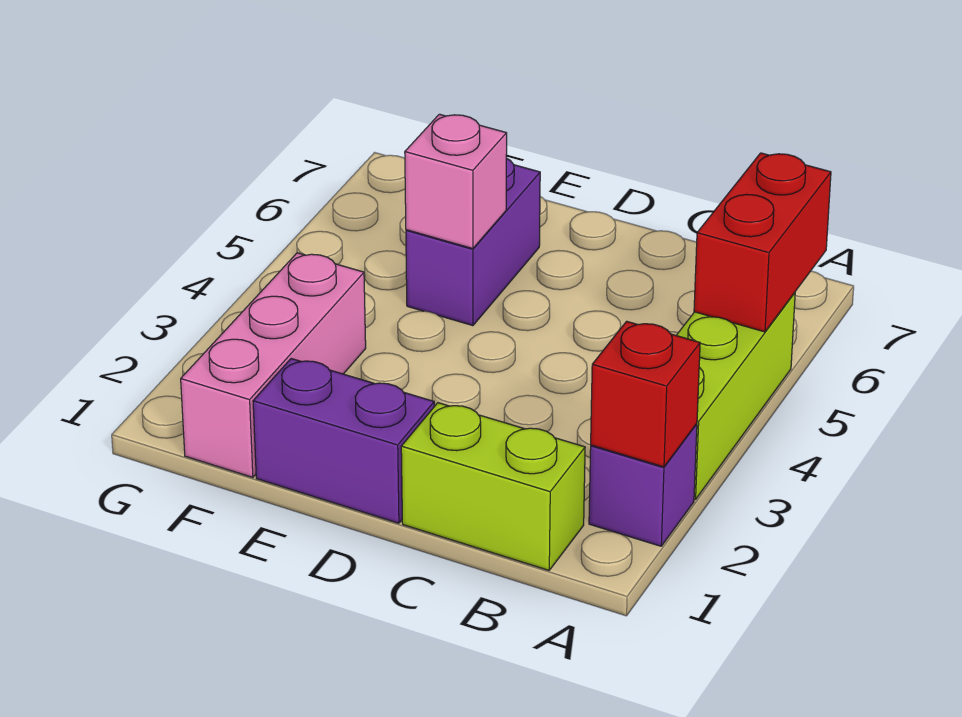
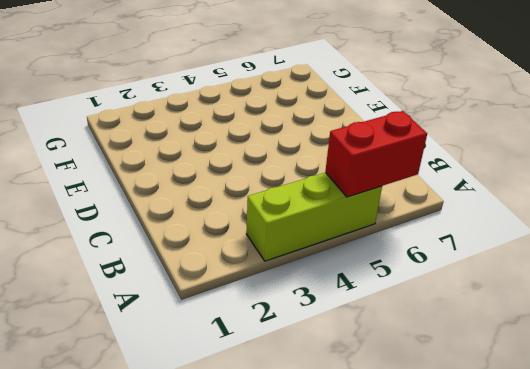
none -> purple brick A2 level 1
none -> lime brick B1:C1 level 1

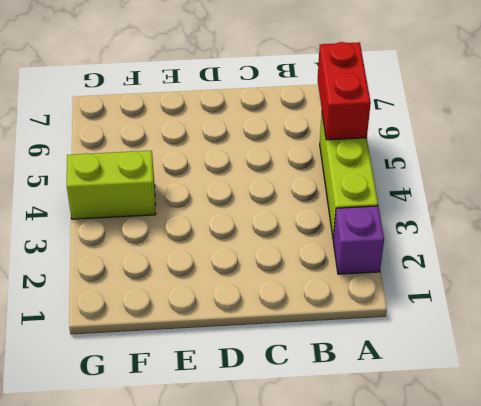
lime brick F4:G4 level 1 -> lime brick B1:C1 level 1
none -> purple brick D1:E1 level 1
none -> purple brick E5:E6 level 1

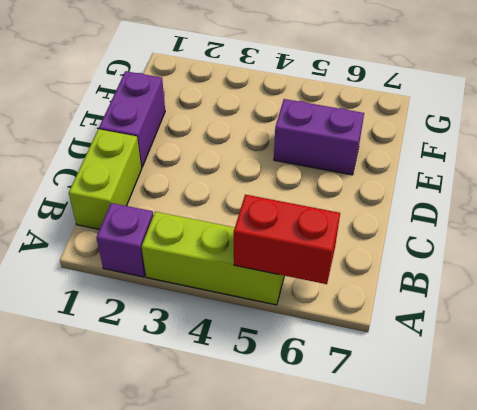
none -> pink brick F1:F3 level 1
none -> red brick A2 level 2

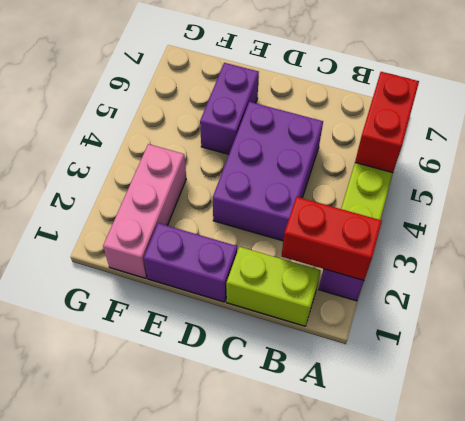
red brick A2:B2 level 2 -> red brick A2 level 2
purple brick C3:D5 level 1 -> none
none -> pink brick E5 level 2

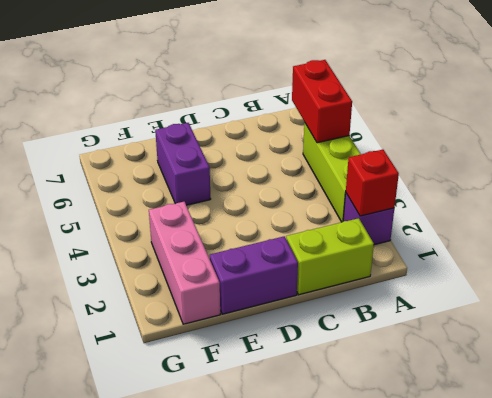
none -> pink brick E5 level 2

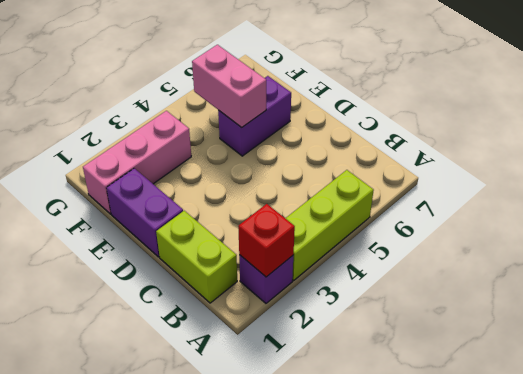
pink brick E5:F5 level 2 -> pink brick E5 level 2
none -> red brick A5:A6 level 2

